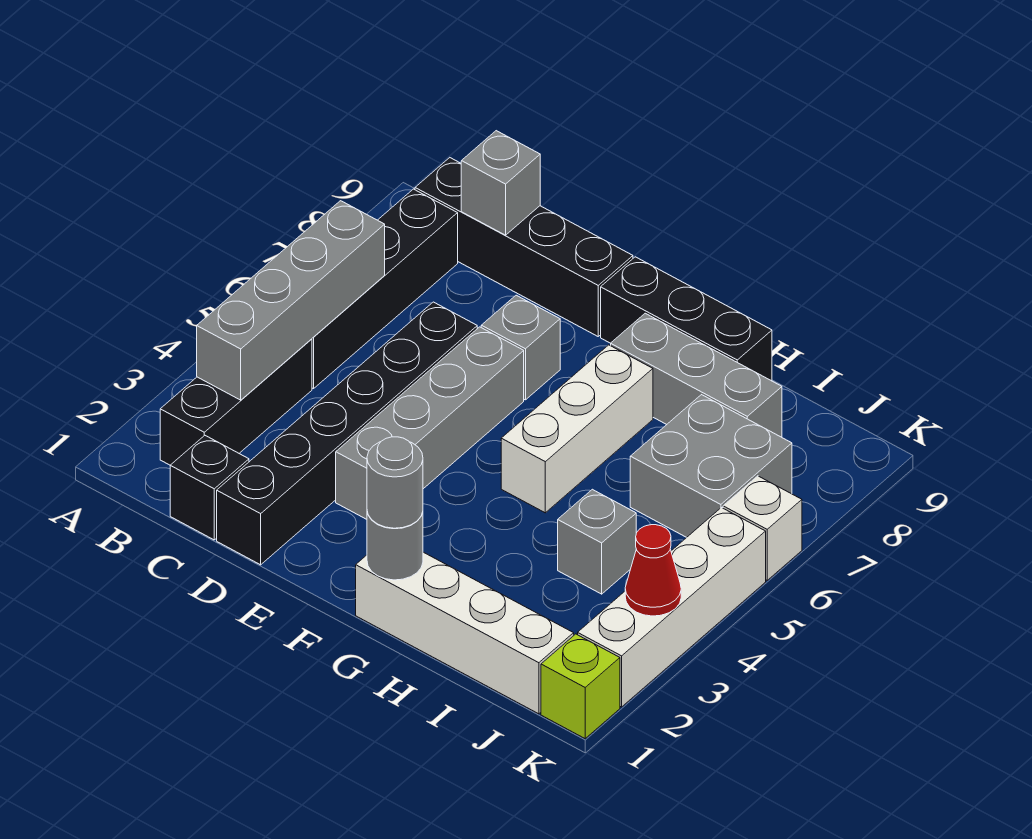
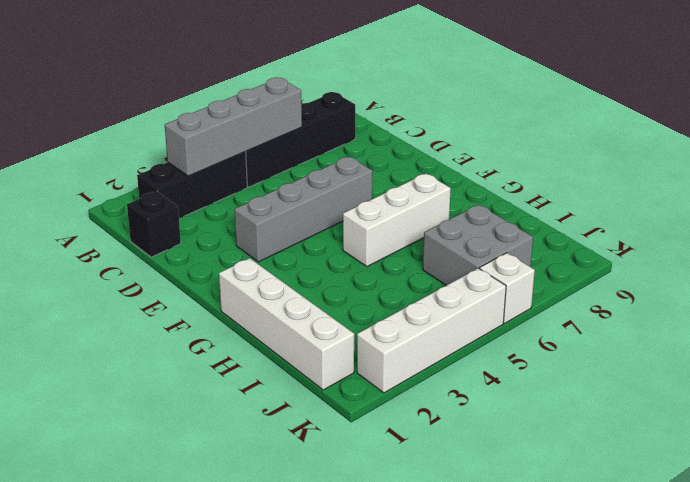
none -> black brick B9:E9 level 1
none -> black brick D1:D6 level 1
none -> grey brick E7 level 1

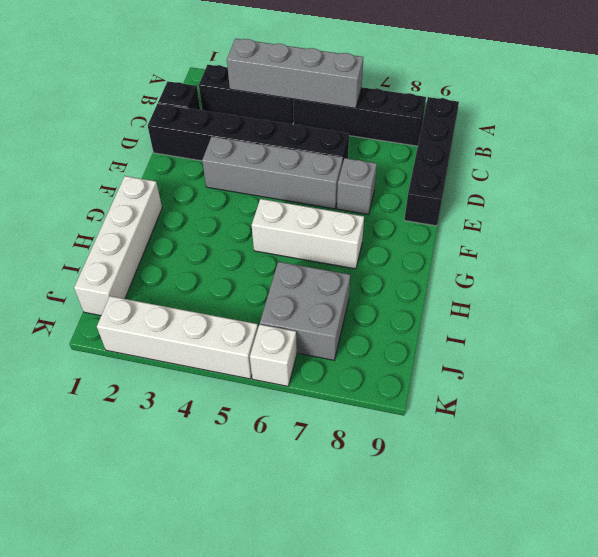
none -> black brick F9:H9 level 1
none -> grey brick G8:I8 level 1
none -> grey brick I4 level 1

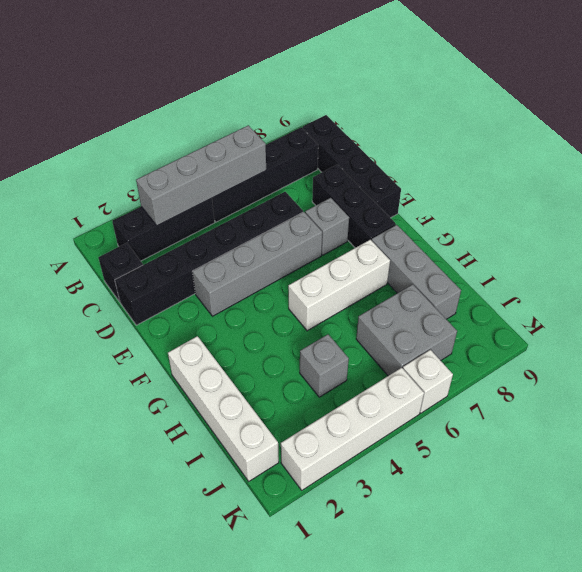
black brick D8:F8 level 1 -> black brick F9:H9 level 1
none -> lime brick K1 level 1
none -> grey brick C9 level 2
none -> grey round brick G1 level 2

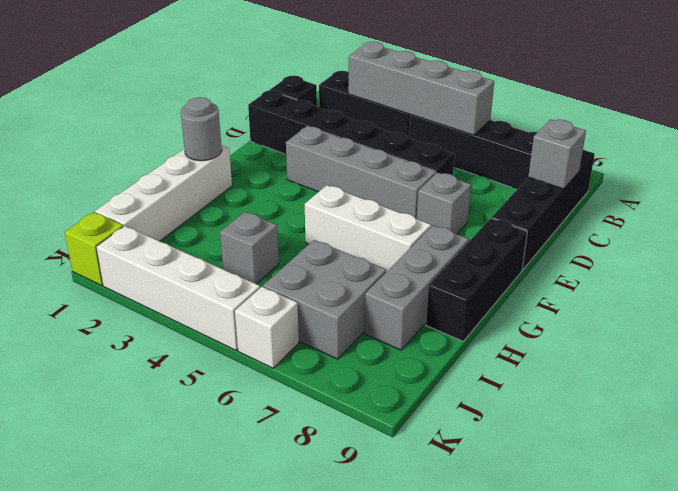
none -> red cone K3 level 2
none -> grey round brick G1 level 3

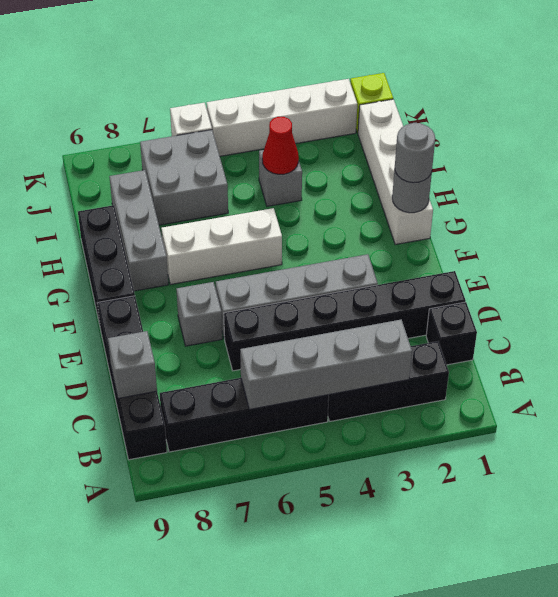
red cone I4 level 2 -> red cone K3 level 2

